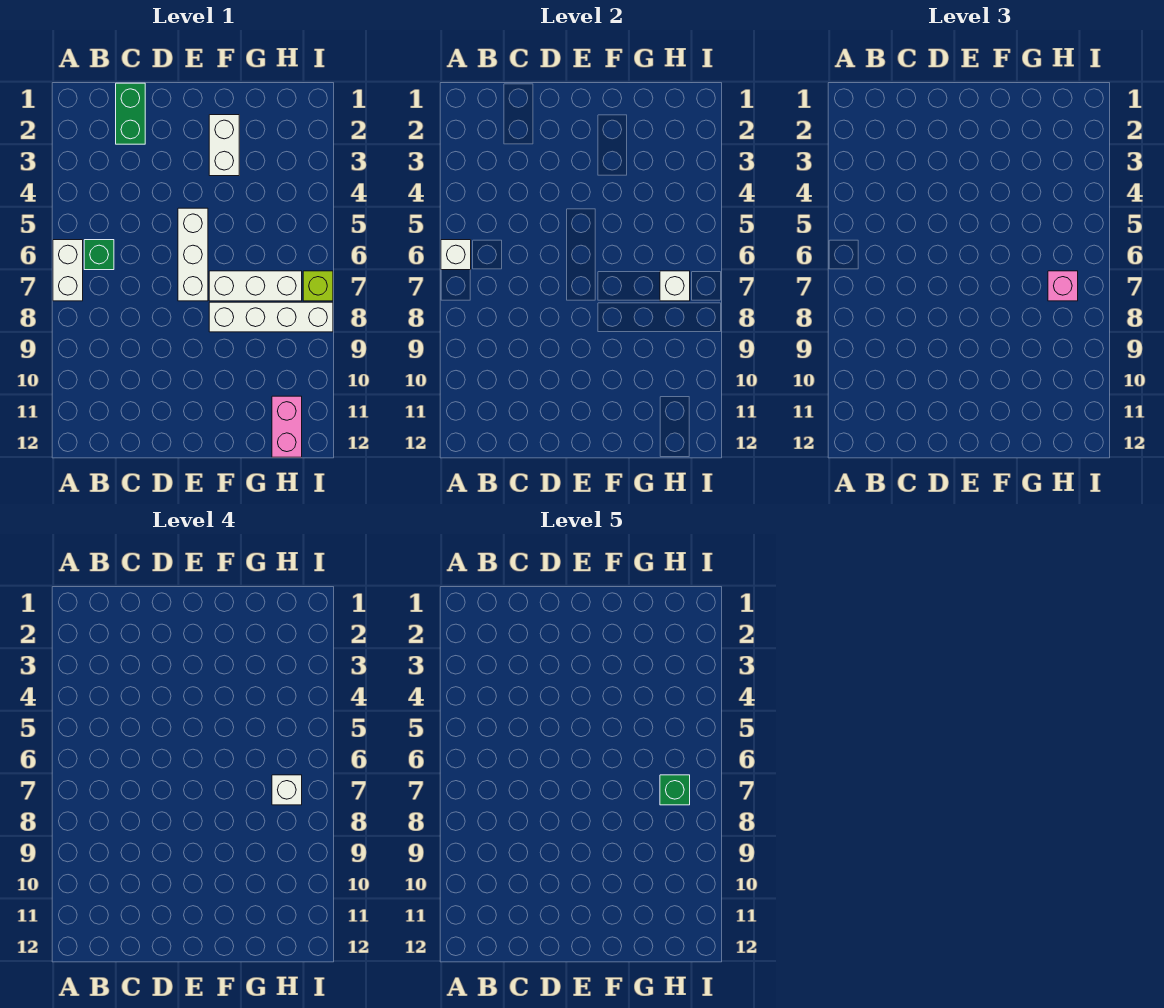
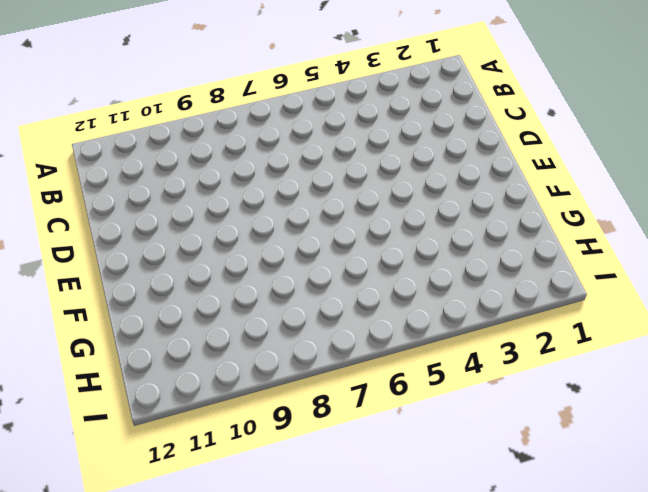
none -> white brick A6:A7 level 1
none -> green brick B6 level 1
none -> green brick C1:C2 level 1

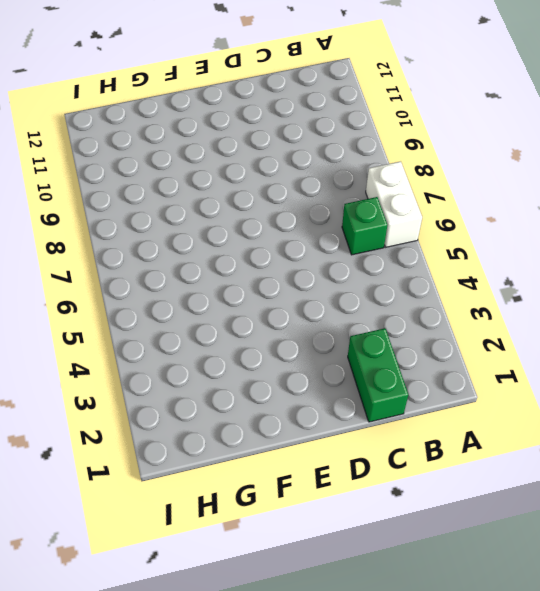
none -> white brick E5:E7 level 1
none -> white brick F2:F3 level 1
none -> white brick F7:H7 level 1

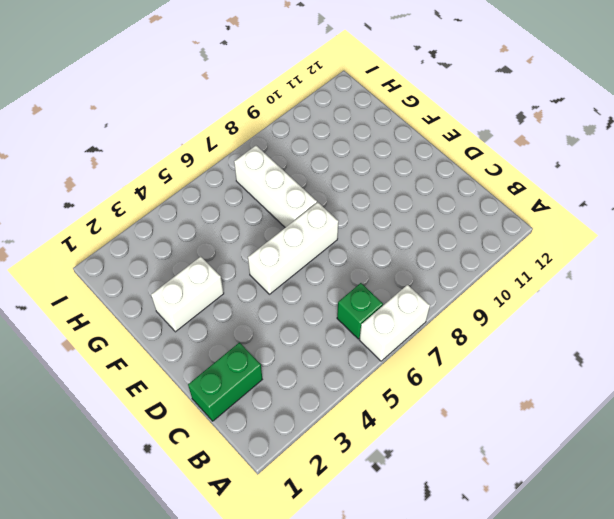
none -> white brick F8:I8 level 1
none -> pink brick H11:H12 level 1
none -> lime brick I7 level 1

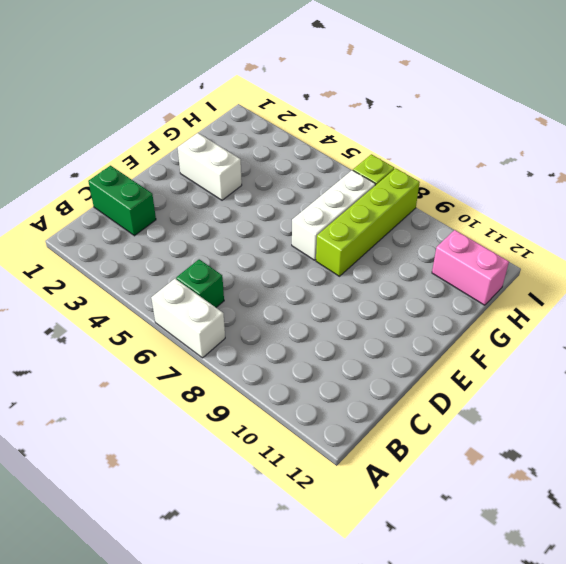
lime brick F8:I8 level 1 -> white brick F8:I8 level 1
none -> white brick E5:E7 level 1
none -> white brick A6 level 2
none -> white brick H7 level 2

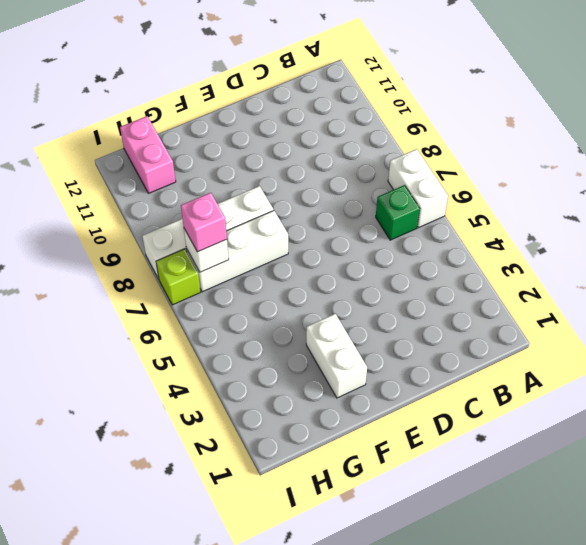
none -> green brick C1:C2 level 1
none -> white brick E5:E7 level 1
none -> white brick A6 level 2

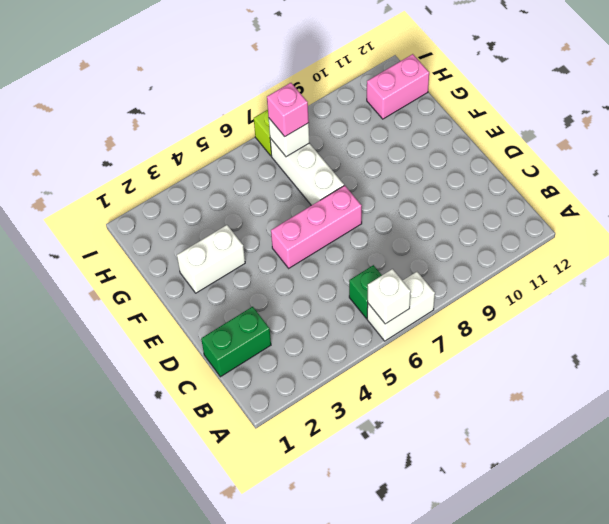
pink brick E5:E7 level 1 -> white brick E5:E7 level 1
none -> white brick F8:I8 level 1
none -> white brick H7 level 4
none -> green brick H7 level 5

